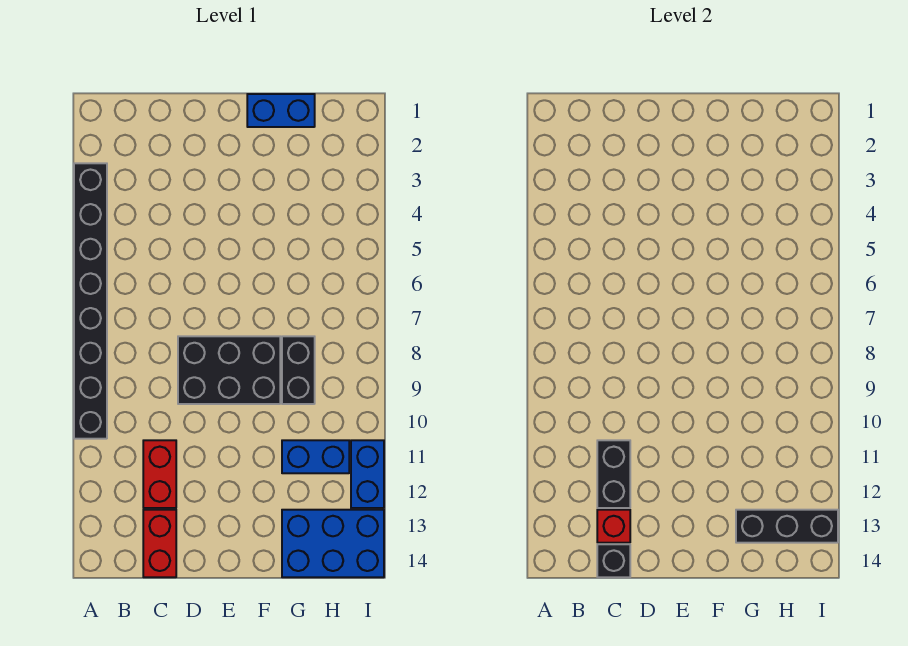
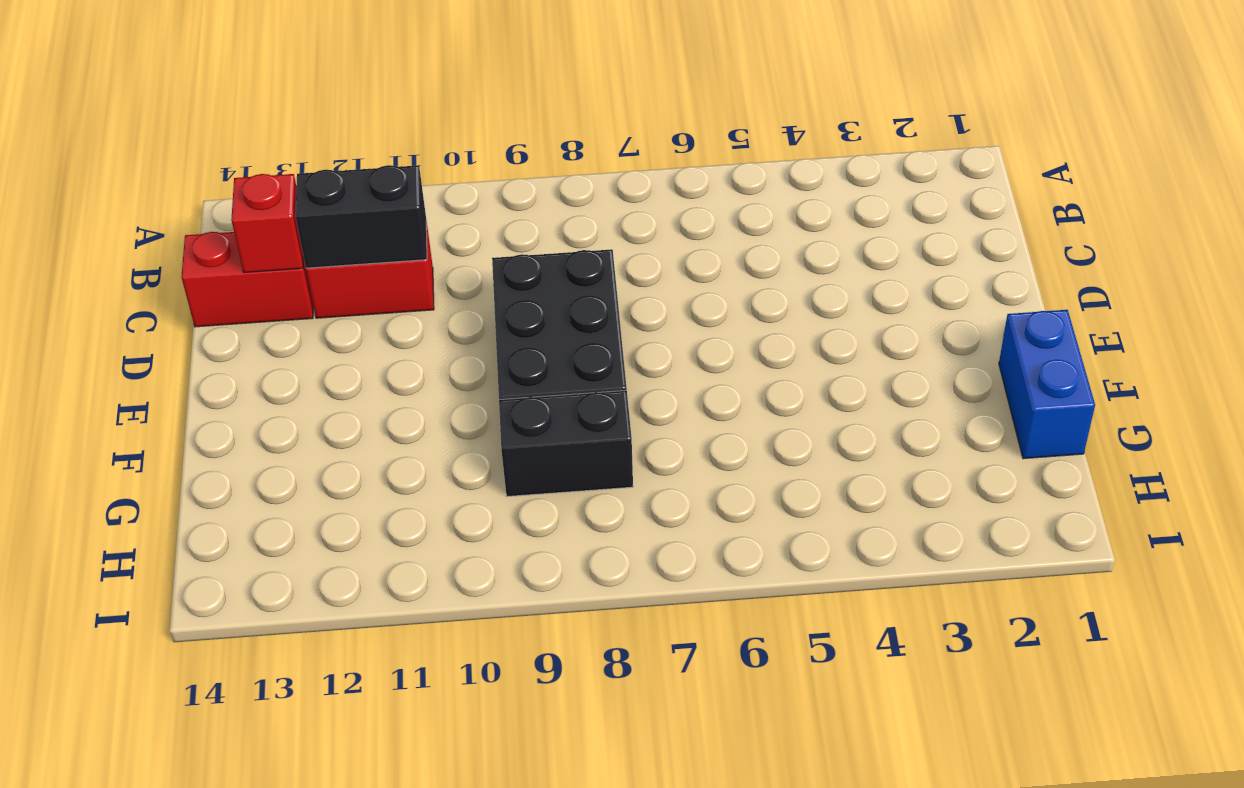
none -> black brick A3:A10 level 1
none -> blue brick G11:H11 level 1
none -> blue brick G13:I14 level 1

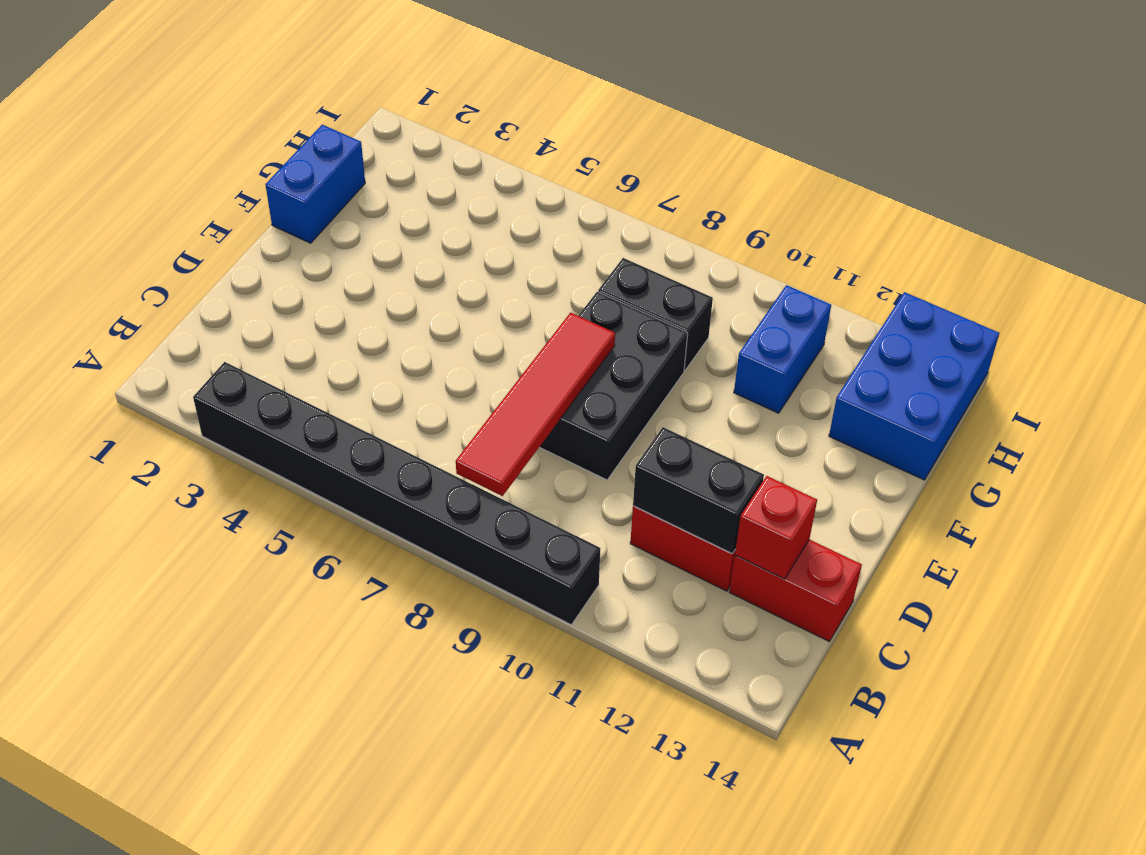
red tile B8:E8 level 2 -> none
none -> blue brick I11:I12 level 1
none -> black brick C14 level 2
none -> black brick G13:I13 level 2

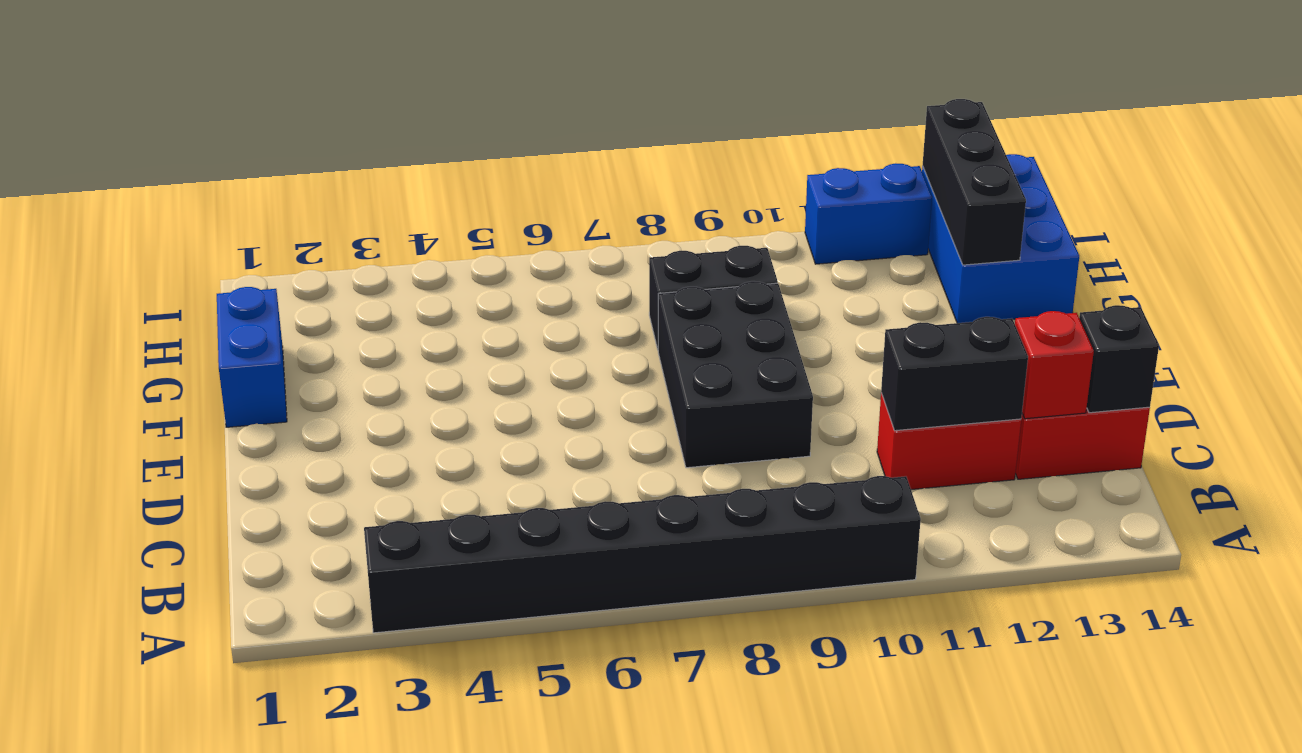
none -> blue brick G11:H11 level 1

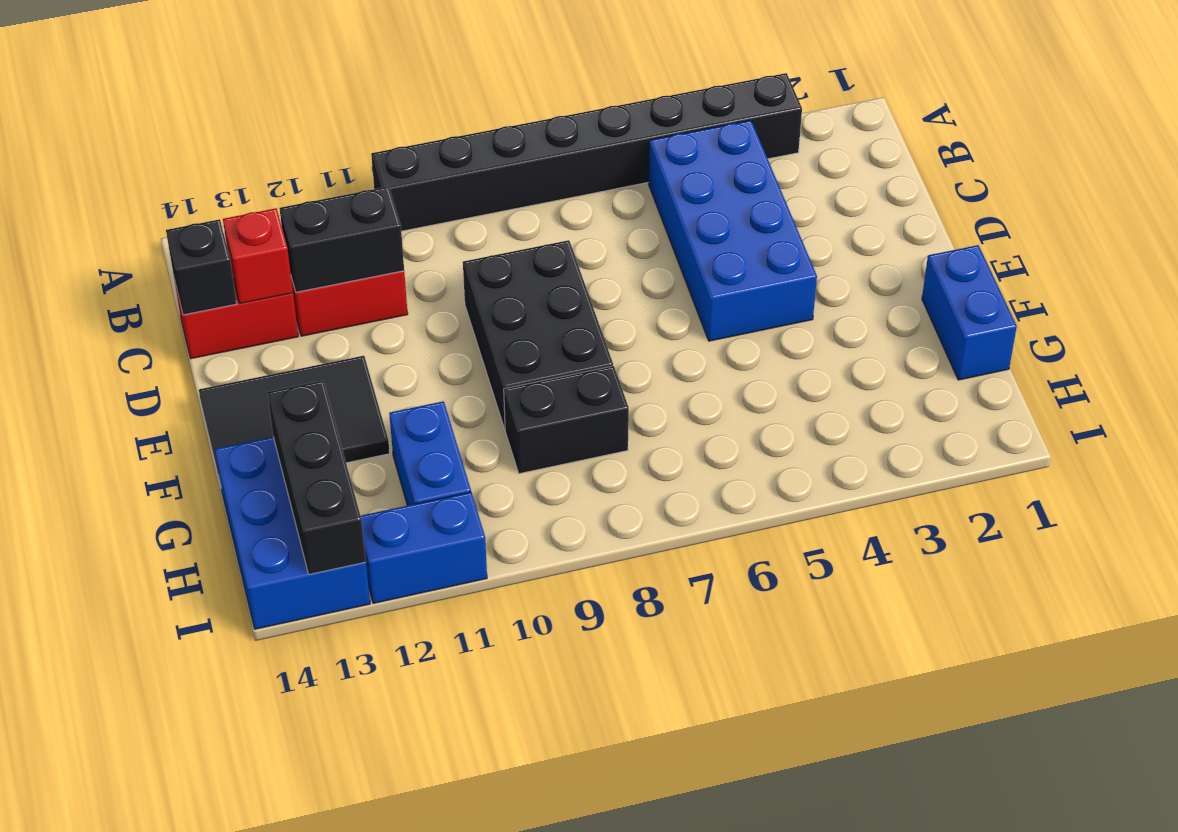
blue brick B4:E5 level 1 -> none
black tile E12:F14 level 1 -> none

